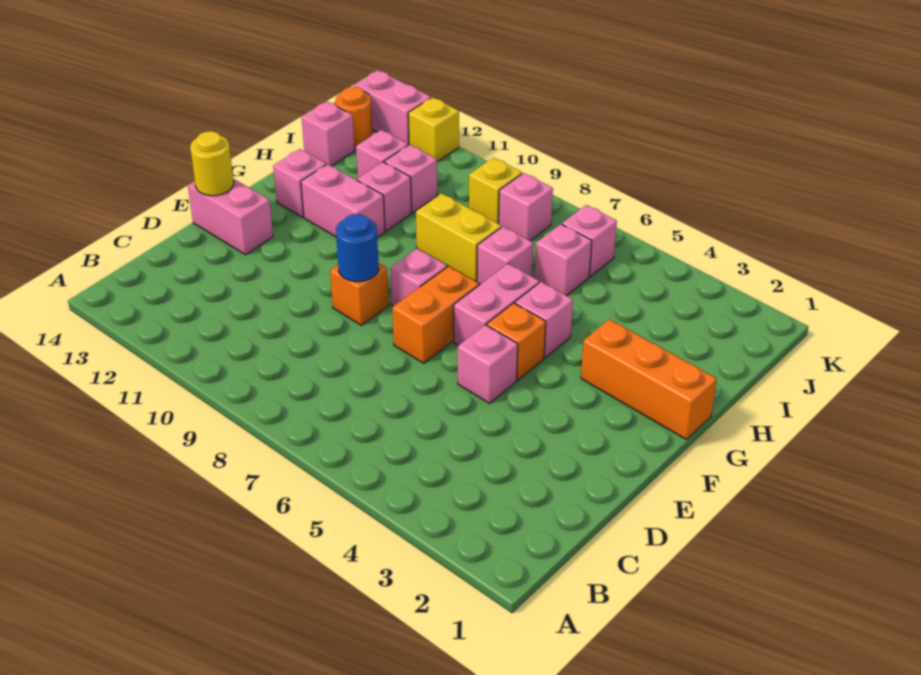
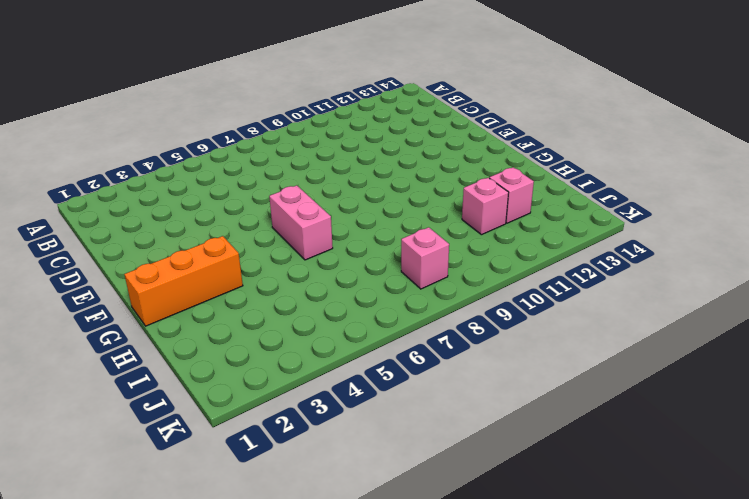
none -> pink brick E5 level 1
none -> orange brick E7:F7 level 1
none -> orange brick E9 level 1

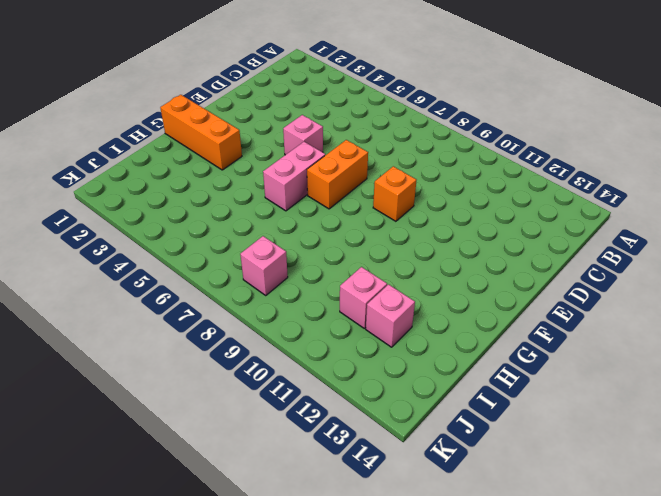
none -> pink brick E13:E14 level 1
none -> orange brick F5 level 1
none -> pink brick F8 level 1

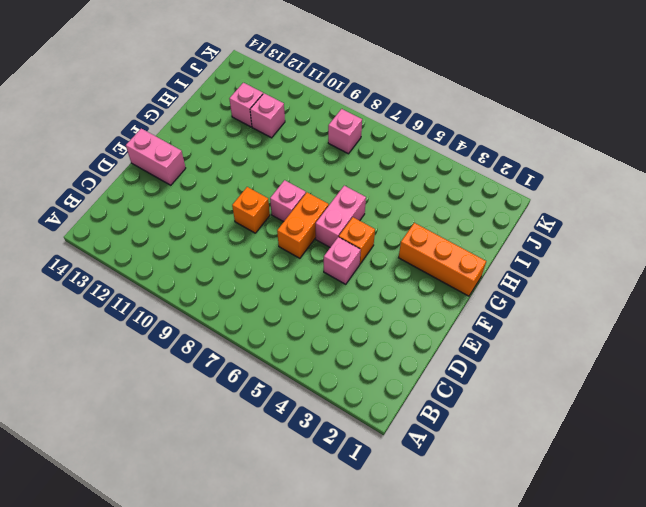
none -> pink brick G5 level 1
none -> pink brick G11:G12 level 1
none -> pink brick G13 level 1

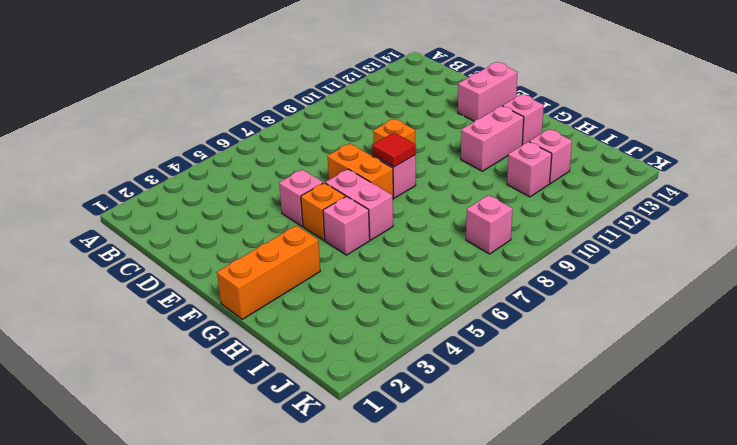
red tile F8 level 2 -> none
none -> pink brick H7 level 1
none -> yellow brick H8:H9 level 1
none -> pink brick H11 level 1

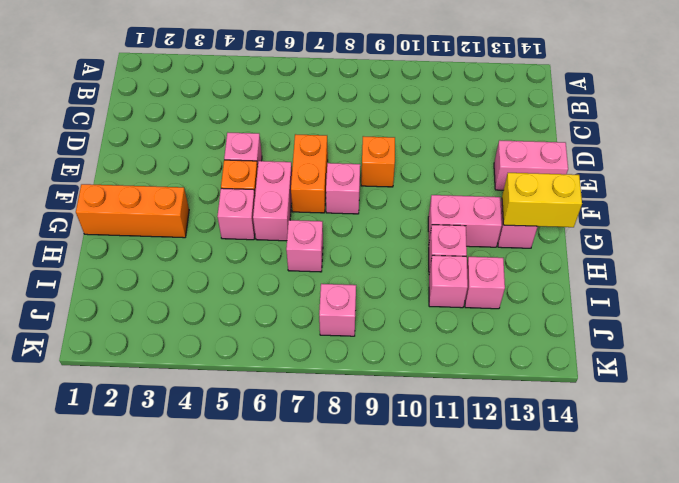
yellow brick G13:G14 level 2 -> yellow brick H8:H9 level 1
none -> pink brick I6 level 1
none -> pink brick I14 level 1
none -> pink brick J6 level 1

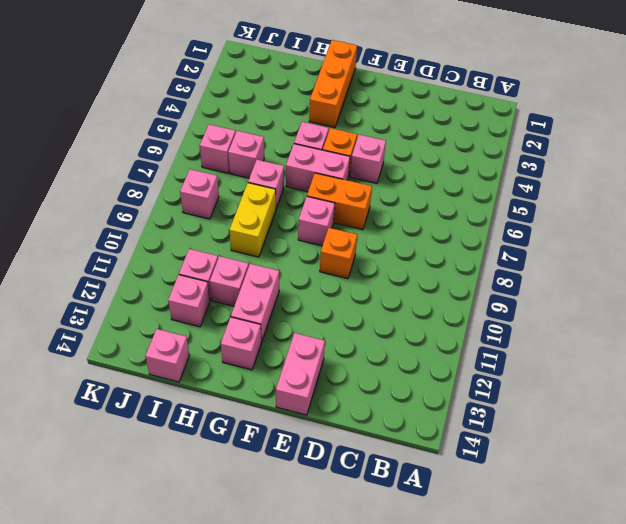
none -> yellow brick J9 level 1
none -> orange round brick J14 level 1
none -> yellow brick K12 level 1

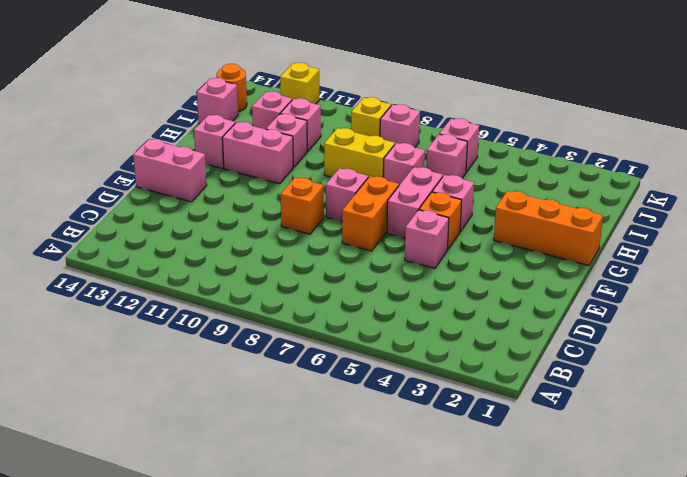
none -> pink brick K13:K14 level 1
none -> blue round brick E9 level 2
none -> yellow round brick E14 level 2

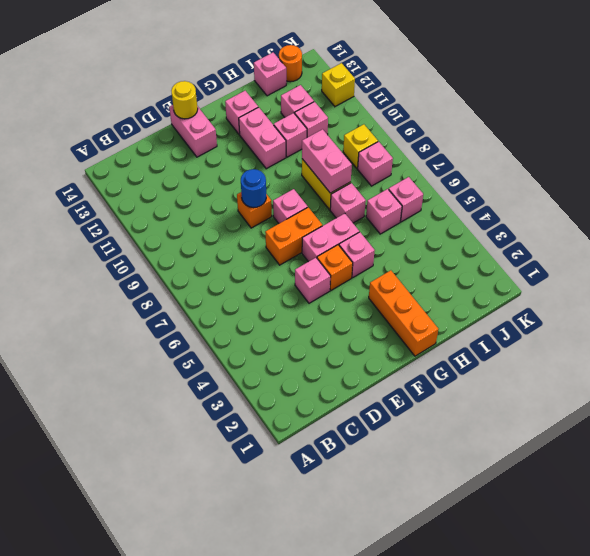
pink brick H8:H9 level 2 -> pink brick K13:K14 level 1

